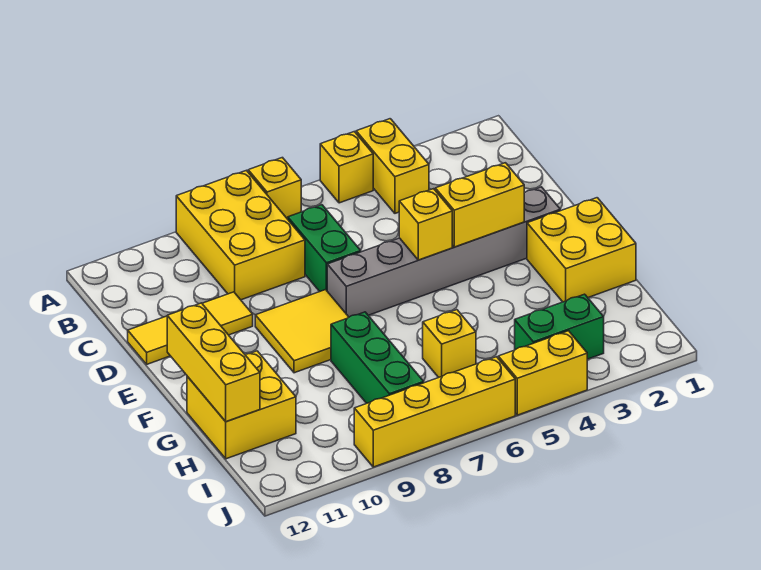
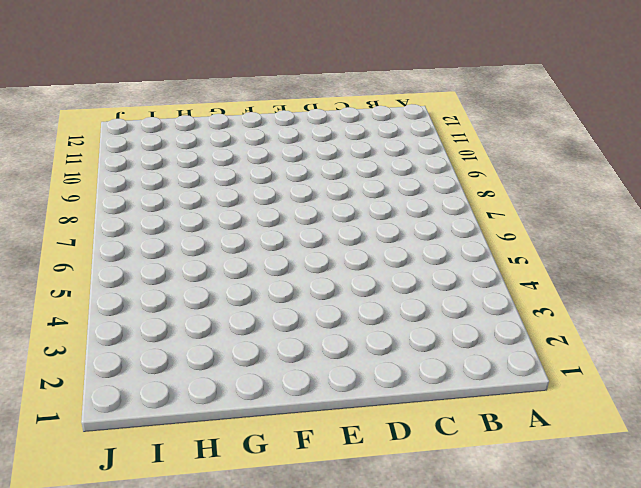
none -> yellow brick A4:B4 level 1
none -> yellow brick A5 level 1
none -> yellow brick A7 level 1

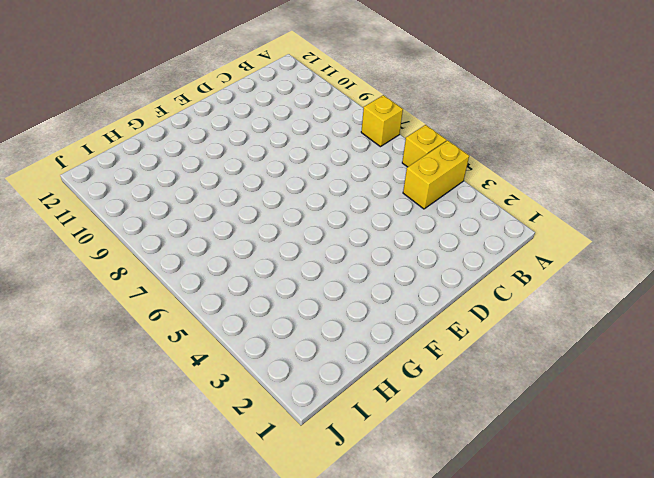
none -> yellow brick A8:C9 level 1
none -> green brick C7:D7 level 1
none -> yellow tile D10:D12 level 1

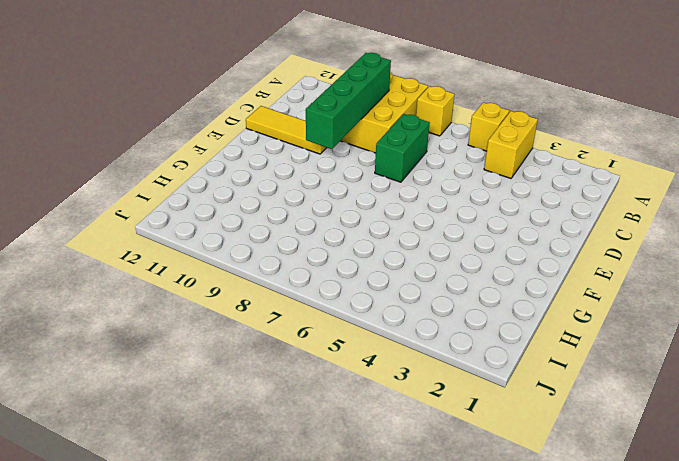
green brick B9:E9 level 2 -> none
none -> grey brick E2:E7 level 1
none -> yellow tile E8:F9 level 1
none -> yellow brick F1:G2 level 1

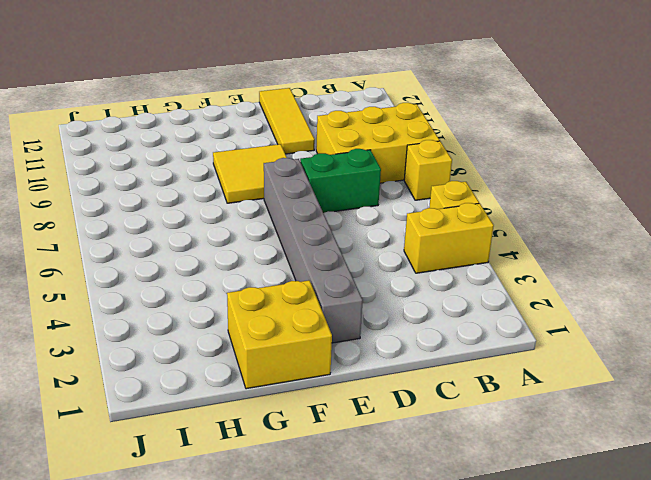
none -> green brick G8:I8 level 1
none -> yellow brick G11:H12 level 1
none -> yellow brick H6 level 1

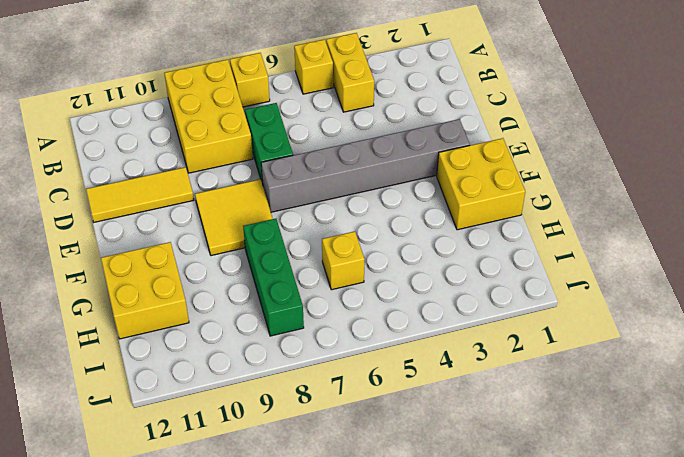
none -> green brick I3:I4 level 1
none -> yellow brick J4:J5 level 1
none -> yellow brick J6:J9 level 1

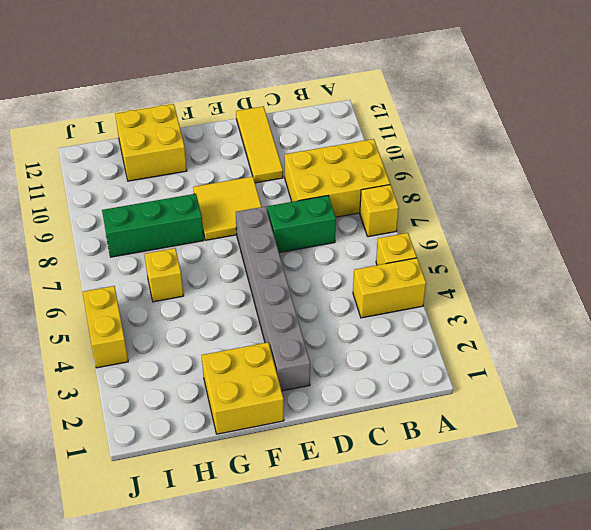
none -> green brick I3:I4 level 1
none -> yellow brick J6:J9 level 1
none -> yellow brick E3:E4 level 2

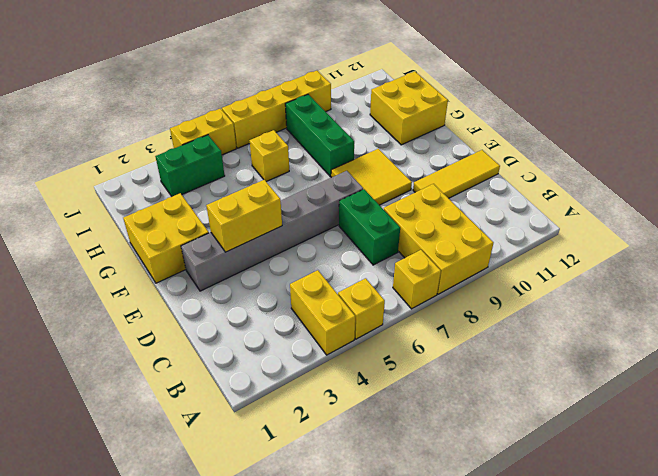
none -> yellow brick E5 level 2
none -> yellow brick F12:H12 level 2

